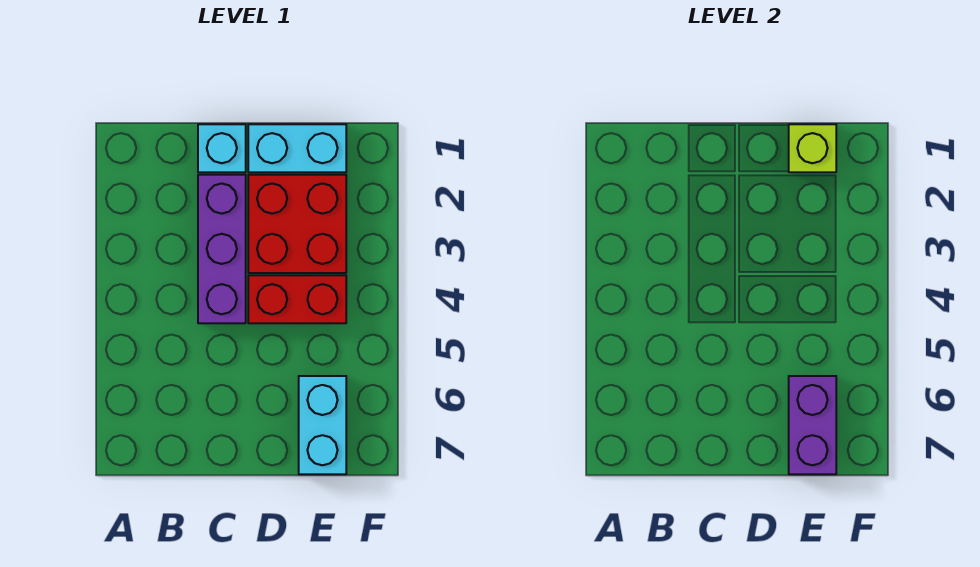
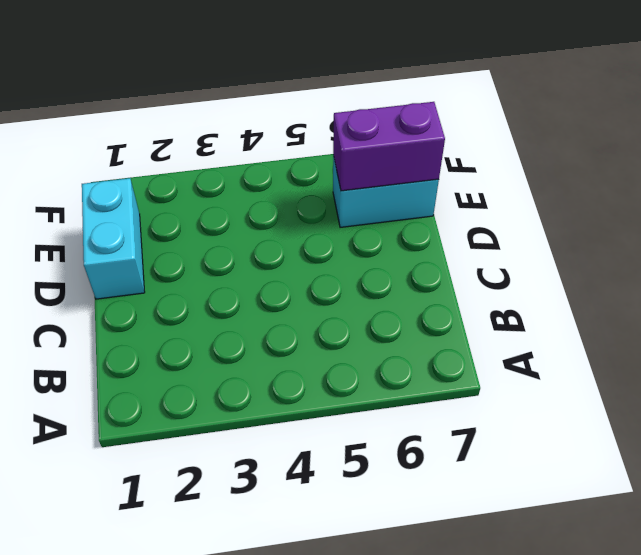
none -> cyan brick C1 level 1
none -> purple brick C2:C4 level 1

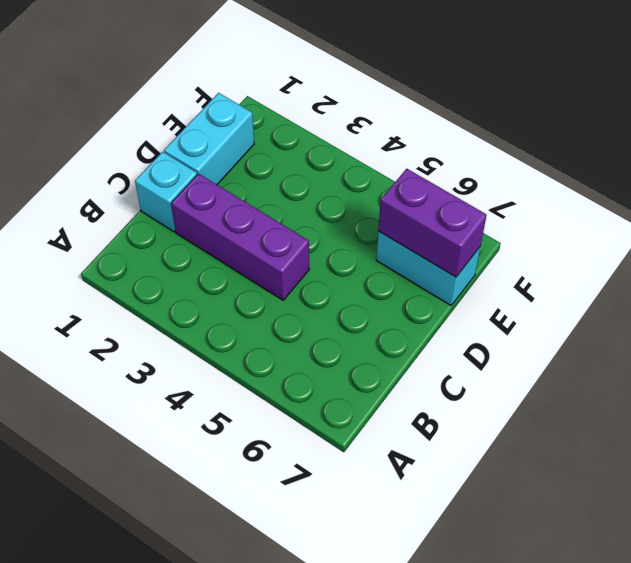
none -> red brick D2:E3 level 1
none -> red brick D4:E4 level 1

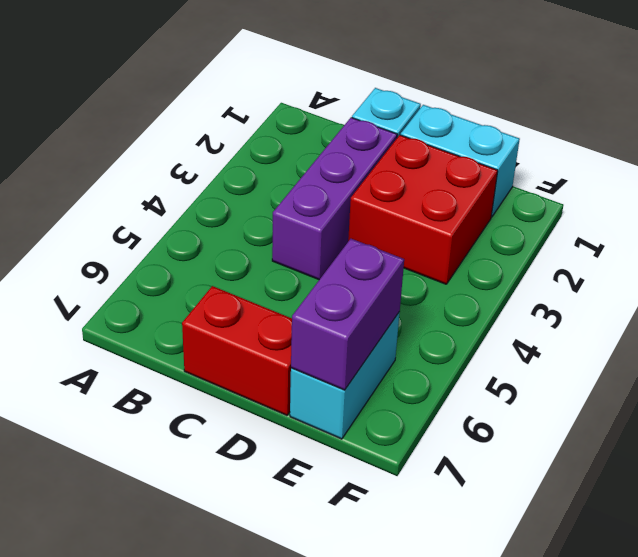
red brick C7:D7 level 1 -> red brick D4:E4 level 1
none -> lime brick E1 level 2

